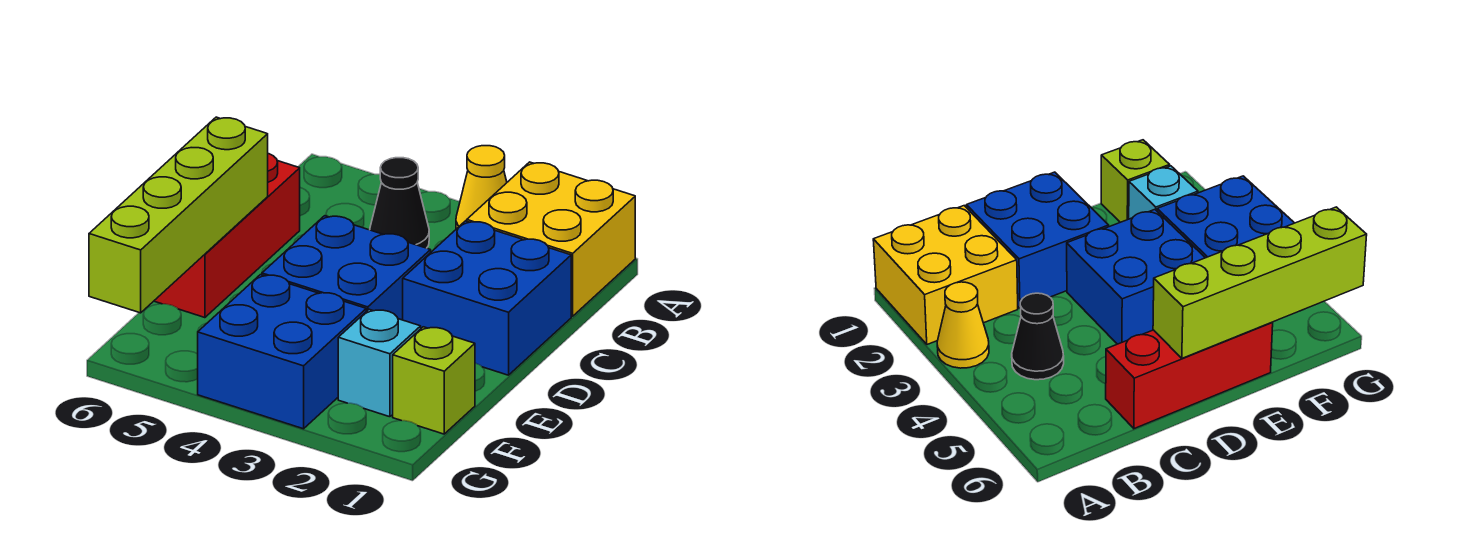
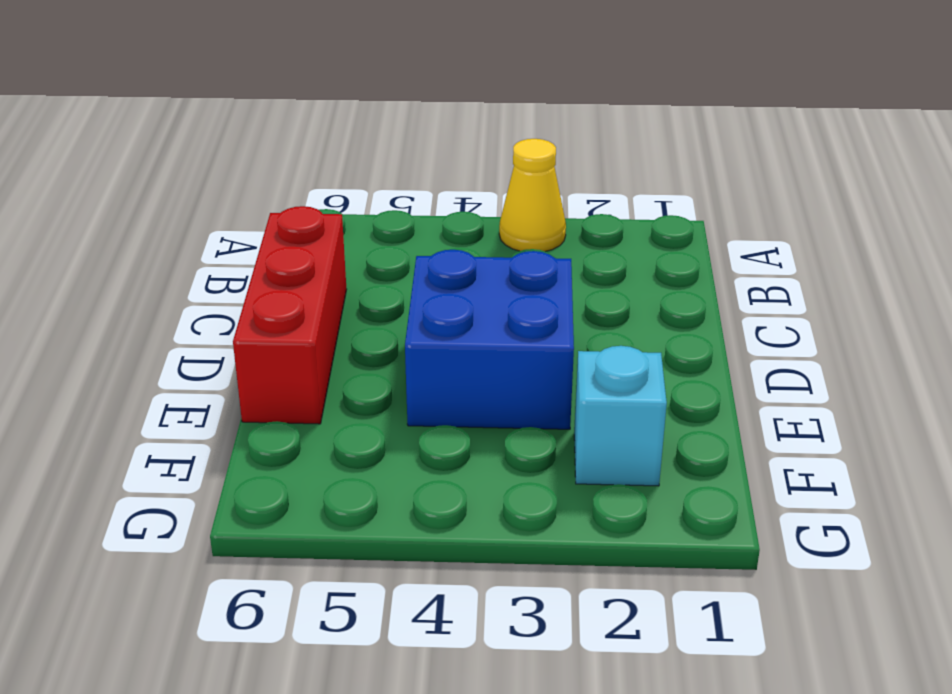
none -> yellow brick A1:B2 level 1
none -> black cone B4 level 1

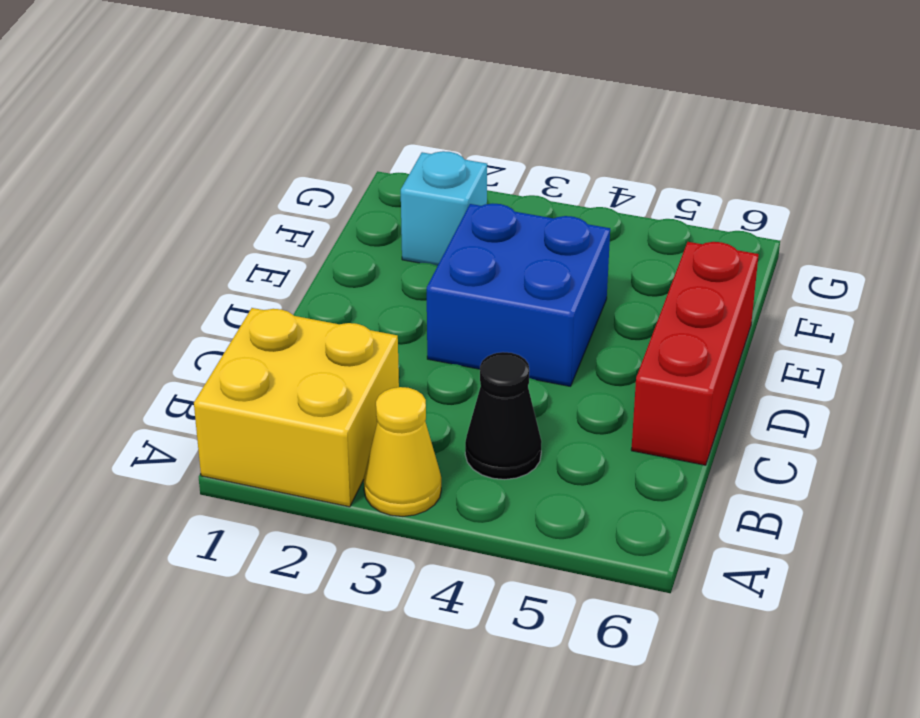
none -> blue brick C1:D2 level 1
none -> lime brick F1 level 1

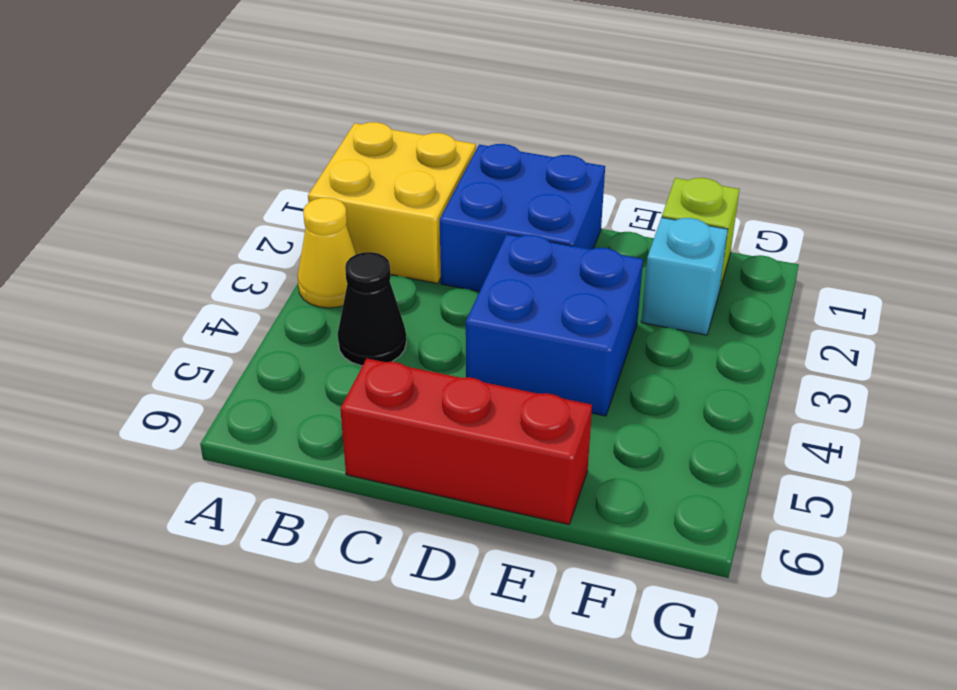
none -> blue brick F3:G4 level 1
none -> lime brick D6:G6 level 2

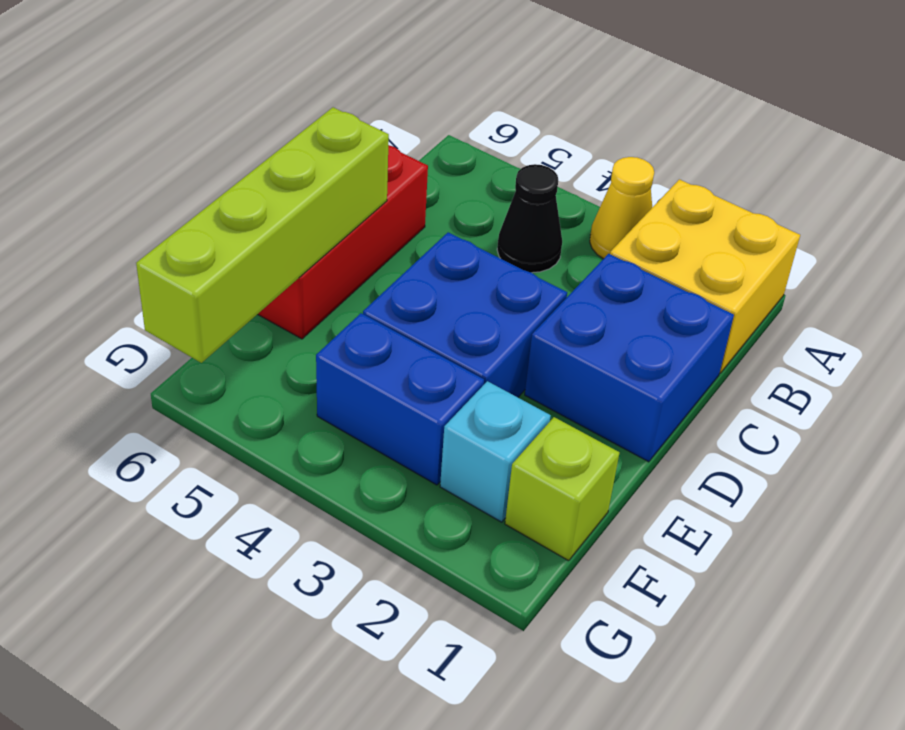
blue brick F3:F4 level 1 -> blue brick F3:G4 level 1

